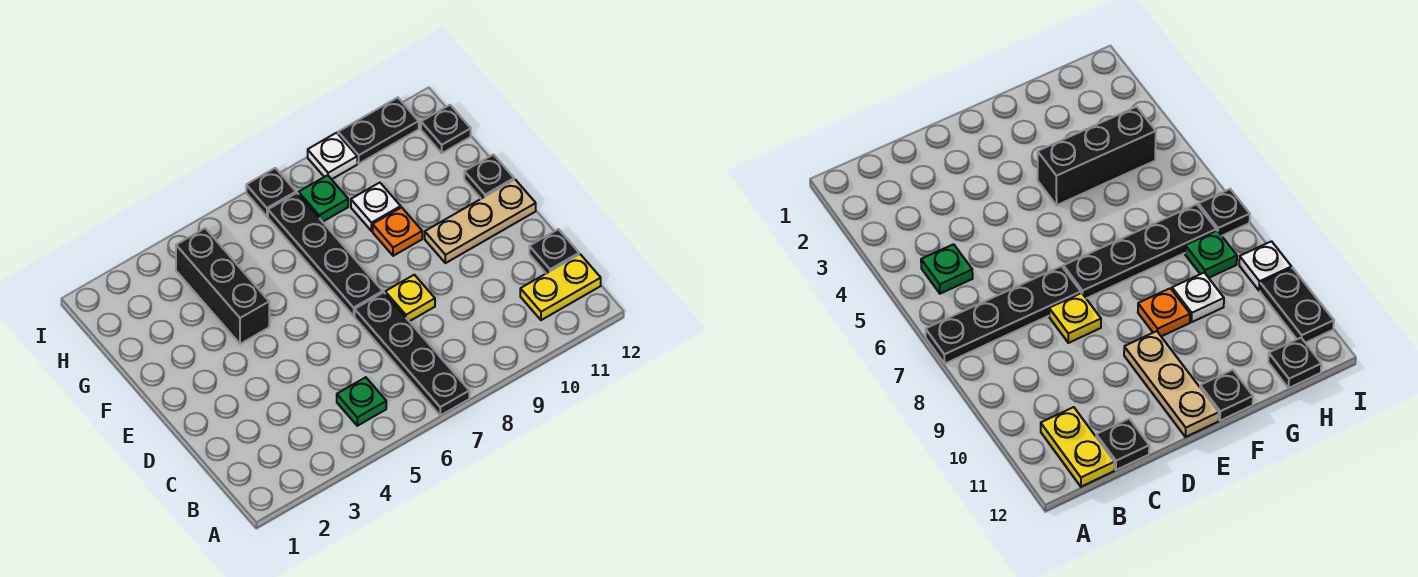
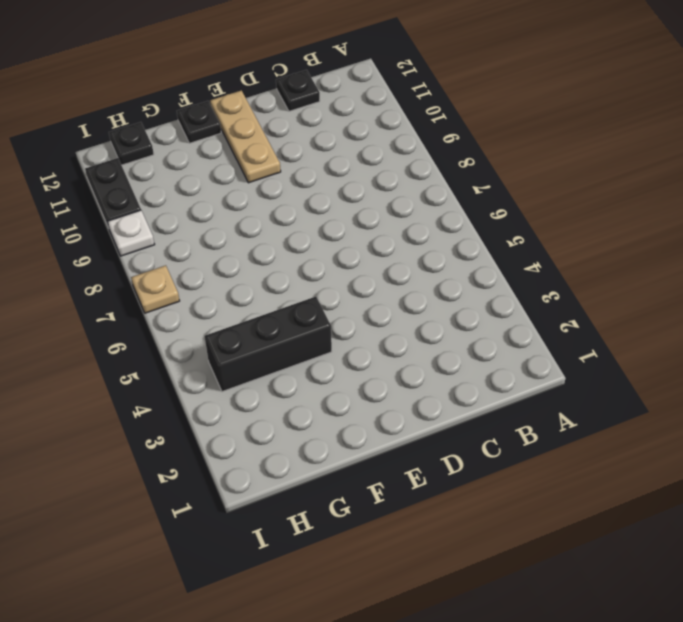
tan plate I7 level 1 -> black plate I7 level 1
none -> black plate A7:D7 level 1
none -> green plate B5 level 1
none -> yellow plate B11:B12 level 1

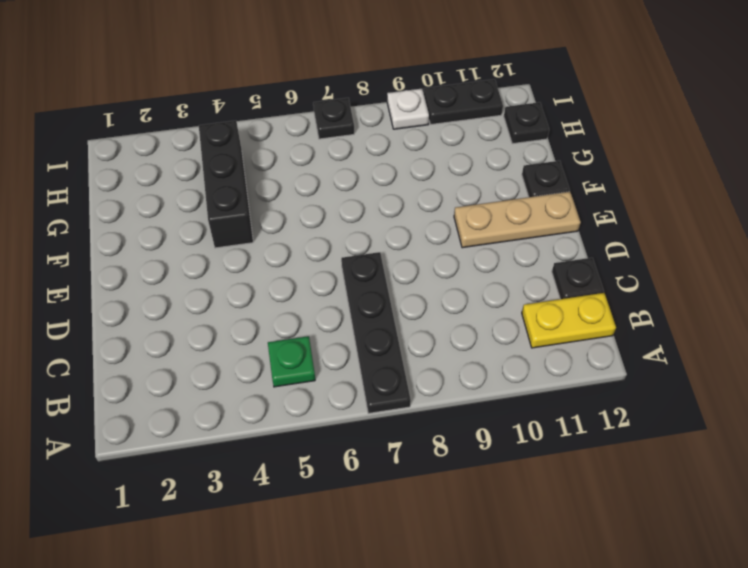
none -> yellow plate D8 level 1
none -> black plate E7:H7 level 1
none -> orange plate F9 level 1

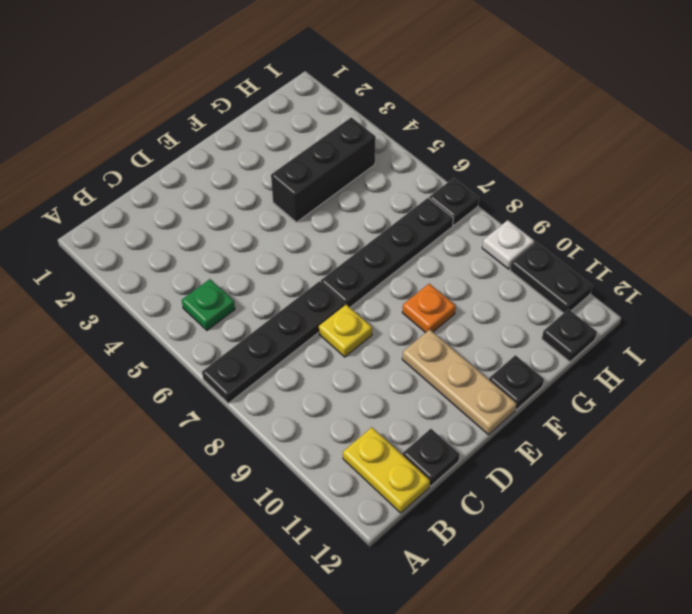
none -> white plate G9 level 1
none -> green plate H8 level 1

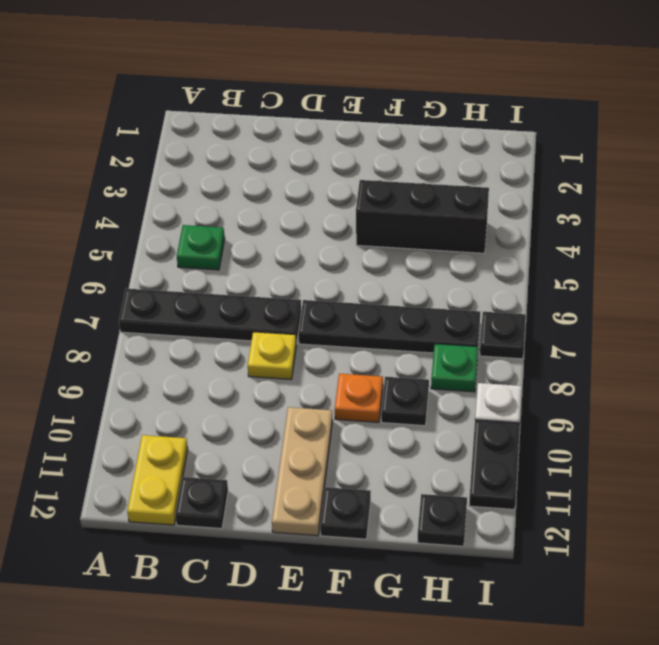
black plate G9 level 1 -> white plate G9 level 1

